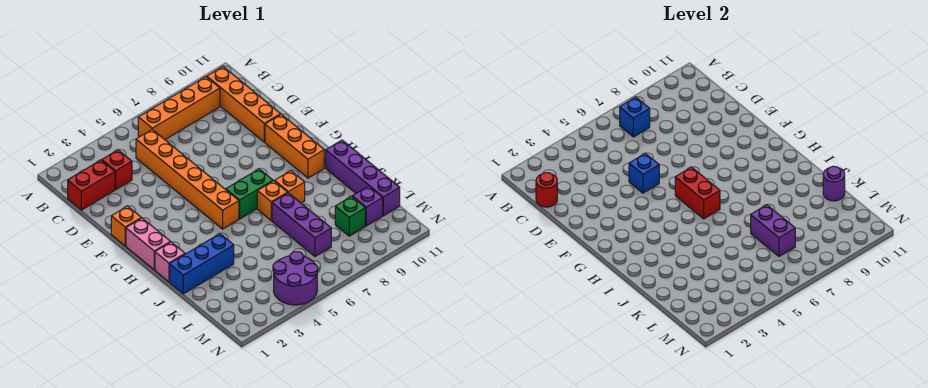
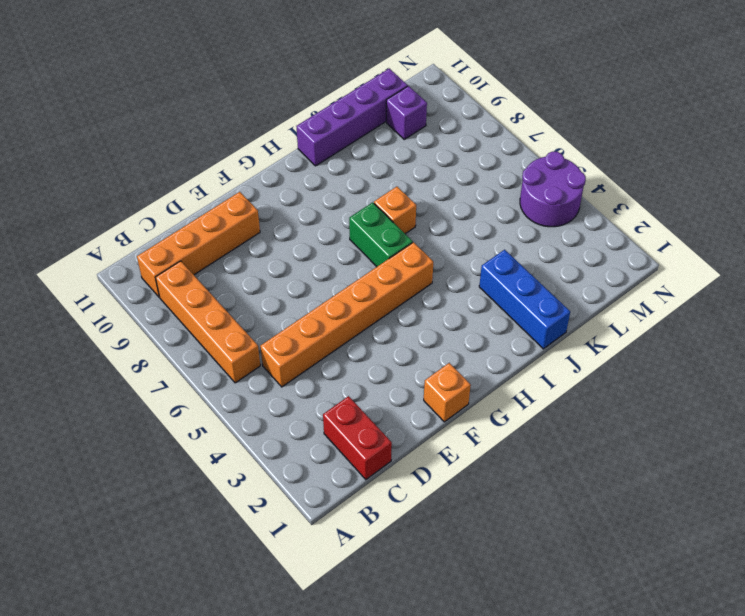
none -> red brick C3 level 1
none -> orange brick F10:H10 level 1
none -> pink brick G1:H1 level 1

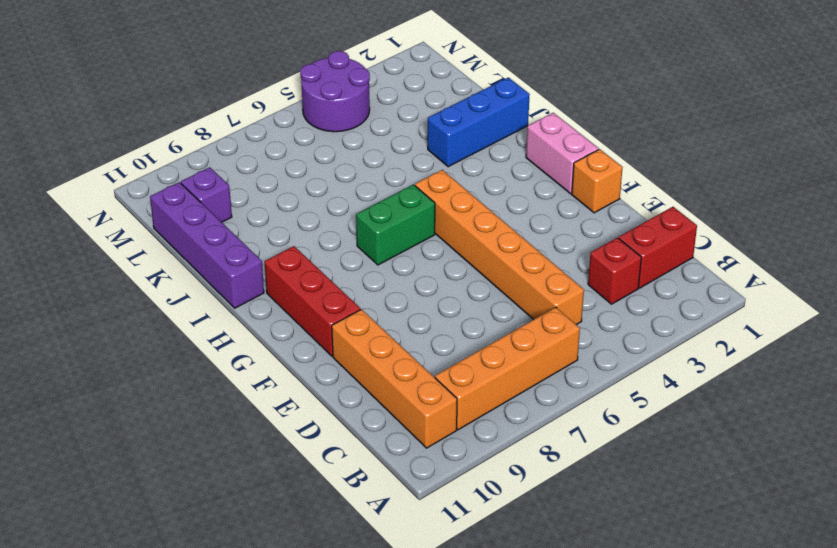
red brick F10:H10 level 1 -> orange brick F10:H10 level 1
none -> pink brick I1 level 1
none -> orange brick I7 level 1
none -> orange brick I8 level 1

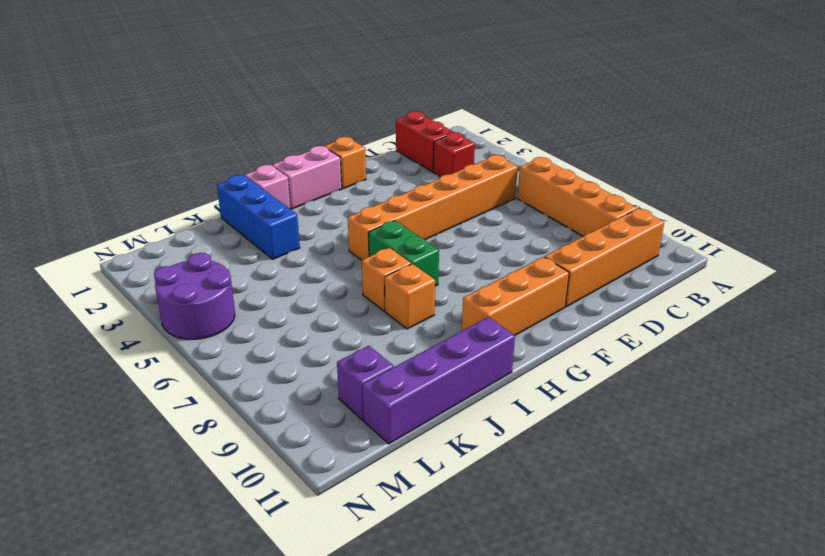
none -> purple brick J7:L7 level 1
none -> green brick L9 level 1
none -> blue brick B7 level 2

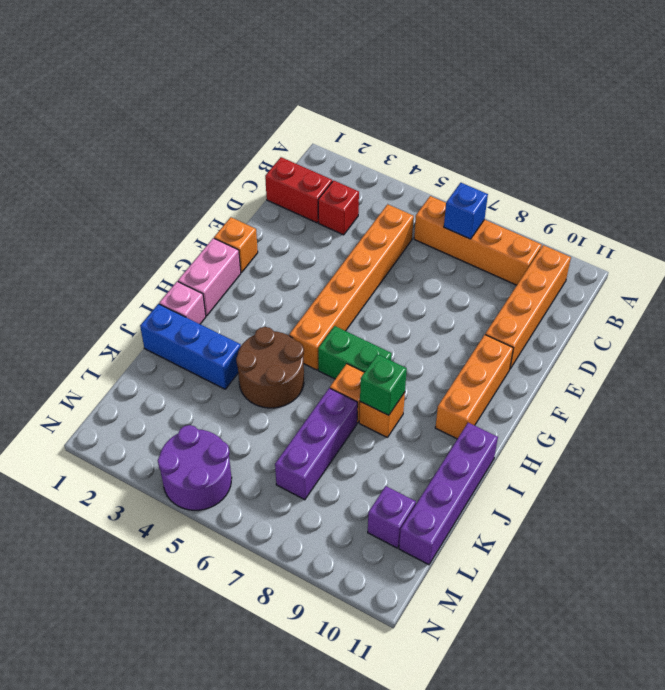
brown round brick I4:J5 level 1 -> none
green brick I8 level 2 -> green brick L9 level 1
none -> red round brick C1 level 2
none -> blue brick E5 level 2
none -> red brick G6:H6 level 2

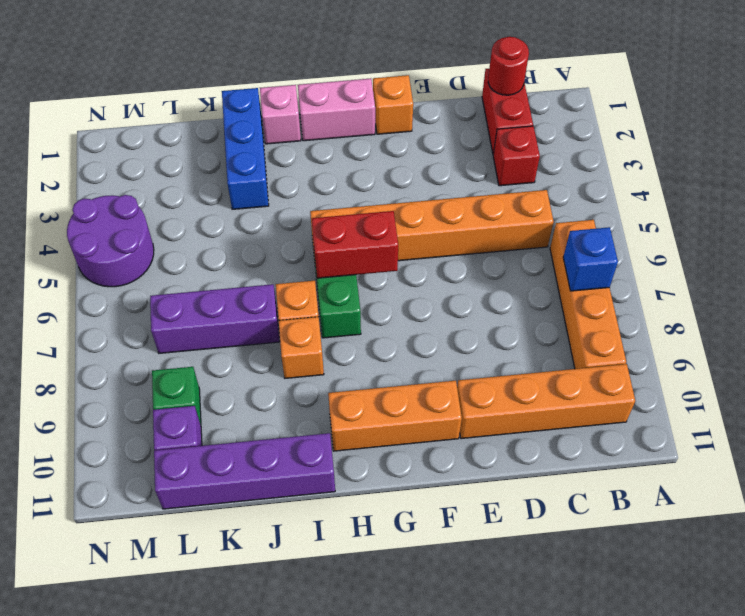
none -> blue brick E5 level 2
none -> purple brick K7:L7 level 2
none -> purple round brick K11 level 2

